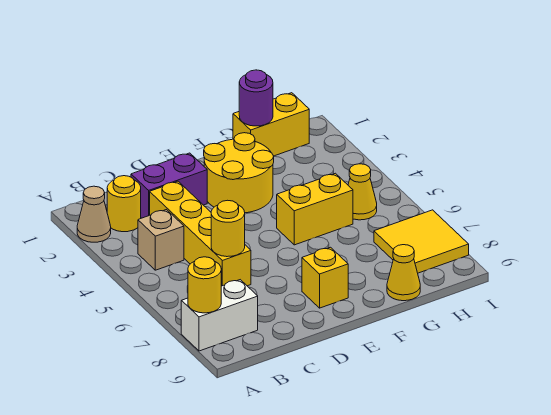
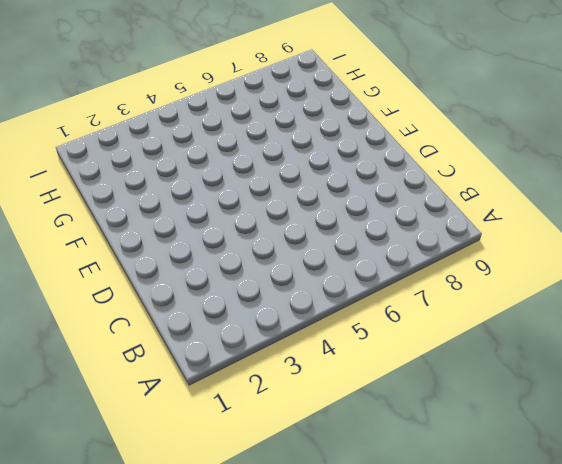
none -> tan cone A2 level 1
none -> white brick A8:B8 level 1
none -> yellow round brick B2 level 1

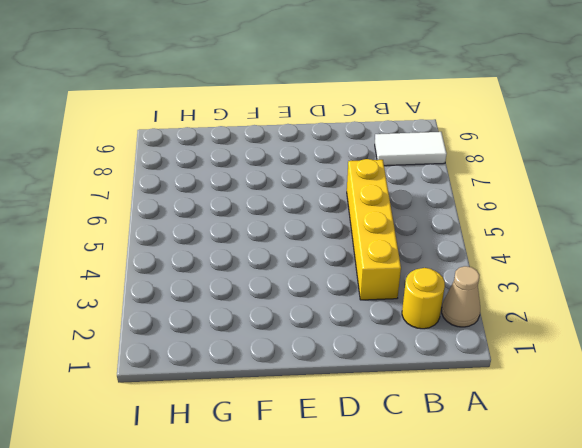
white tile A8:B8 level 1 -> white brick A8:B8 level 1
none -> tan brick B4 level 1
none -> purple brick C2:D2 level 1
none -> yellow round brick E2:F3 level 1

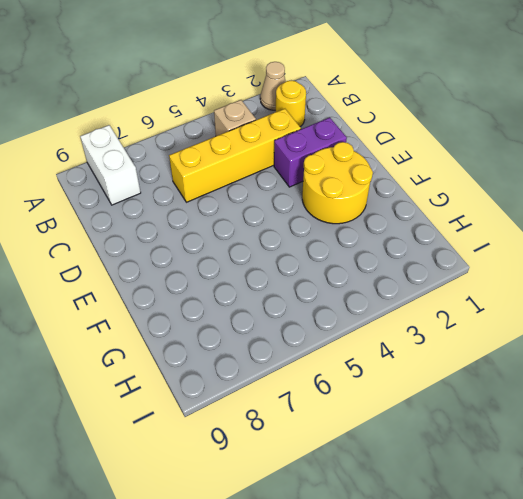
purple brick D2:D3 level 1 -> purple brick C2:D2 level 1
none -> yellow brick E8 level 1
none -> yellow brick F5:G5 level 1
none -> yellow brick G1:H1 level 1

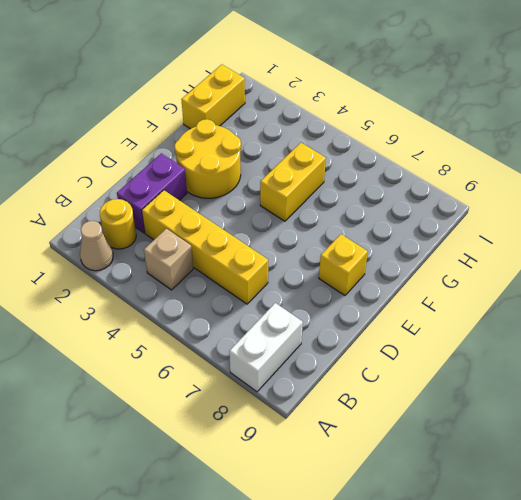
none -> yellow cone G9 level 1
none -> yellow cone H5 level 1
none -> yellow tile H7:I8 level 1

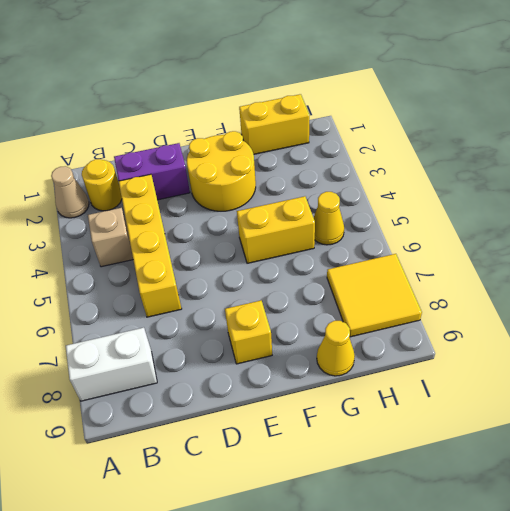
none -> yellow round brick A8 level 2
none -> yellow round brick C6 level 2
none -> purple round brick G1 level 2

